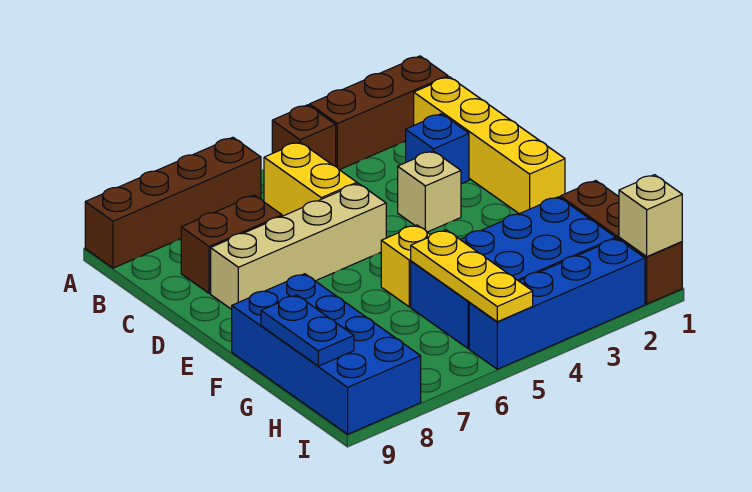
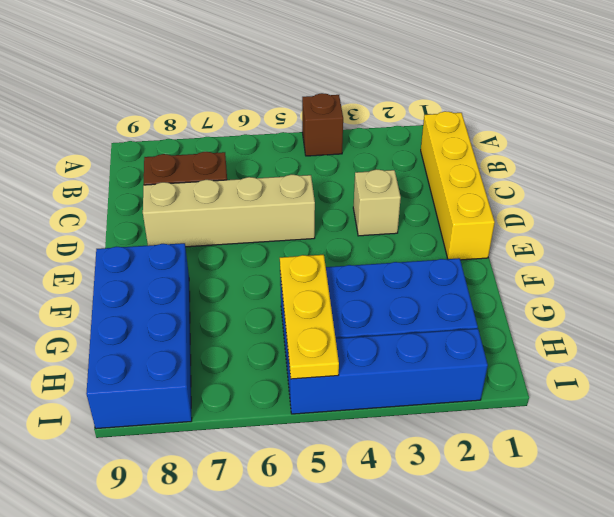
none -> brown brick A1:A3 level 1
none -> brown brick A6:A9 level 1
none -> yellow brick B5:C5 level 1

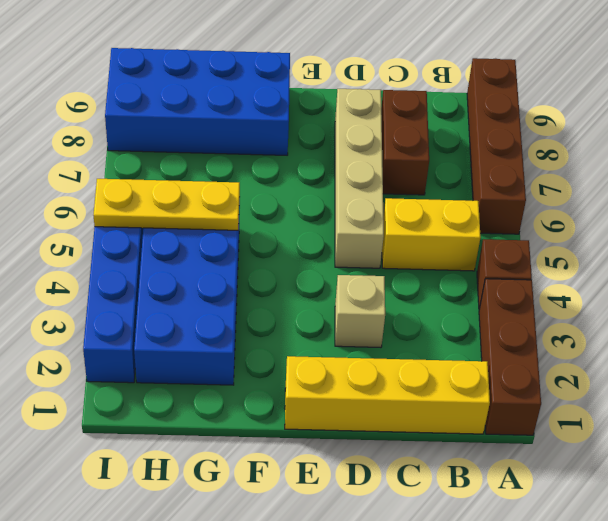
none -> blue brick C2 level 1
none -> yellow brick F5 level 1
none -> brown brick G1:I1 level 1

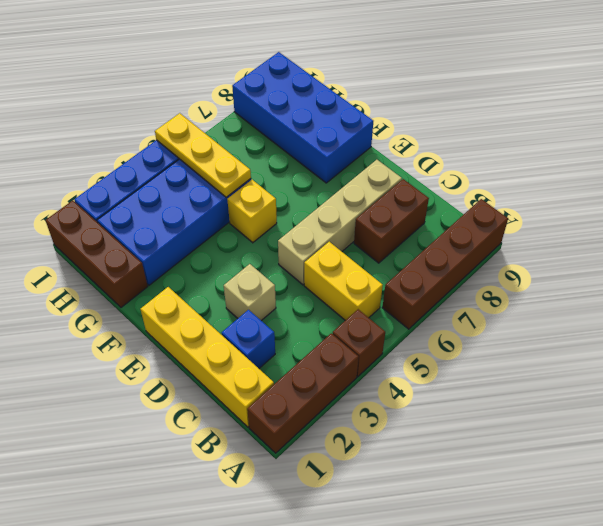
none -> blue plate G9:H9 level 2
none -> tan brick I1 level 2

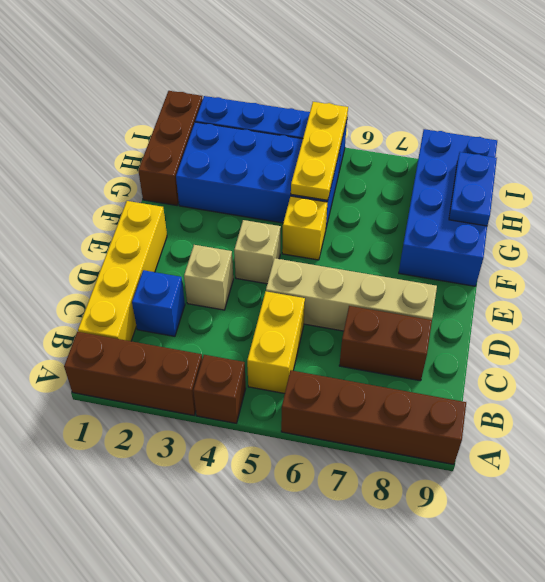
tan brick E4 level 1 -> tan brick I1 level 2

